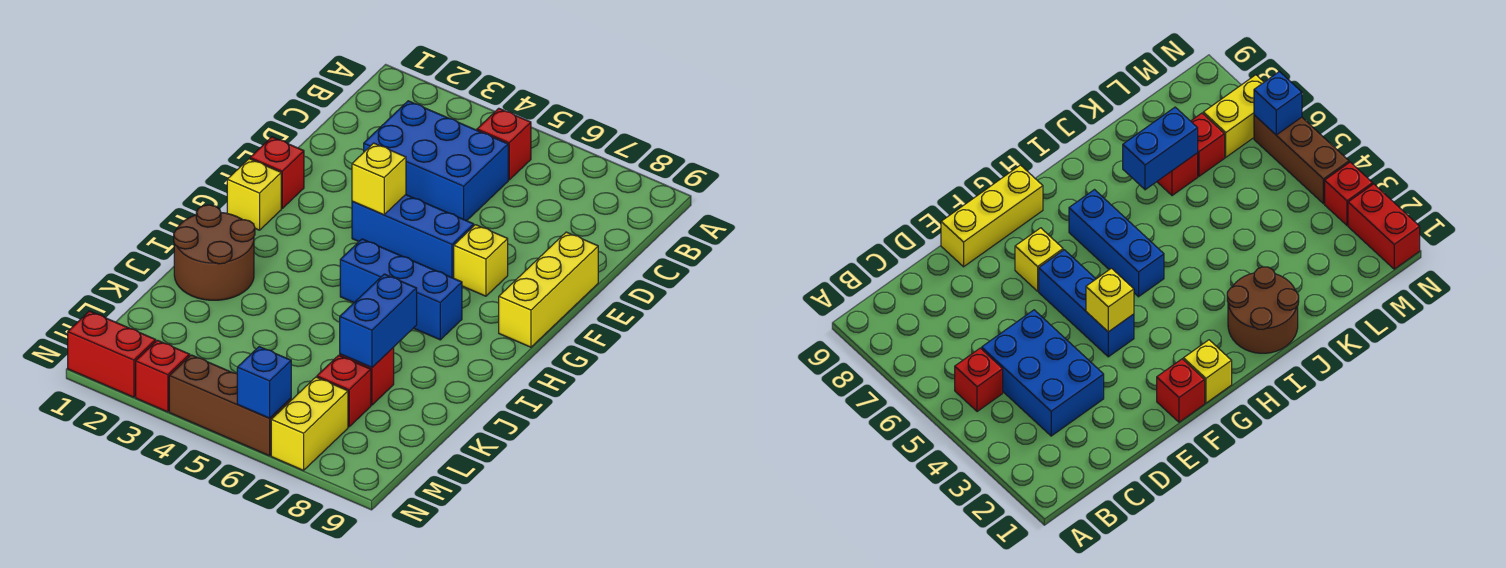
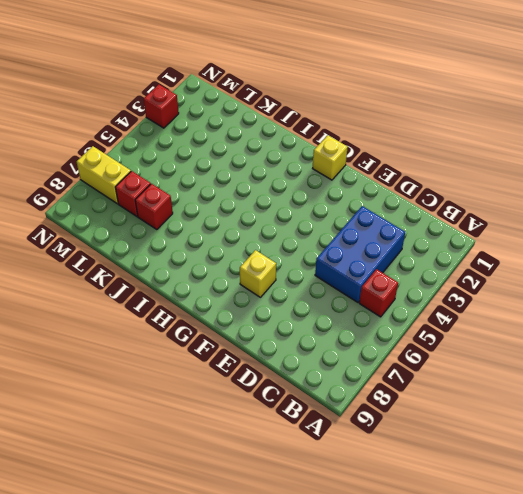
none -> yellow brick E9:G9 level 1
none -> red brick F1 level 1
none -> blue brick F4:F6 level 1

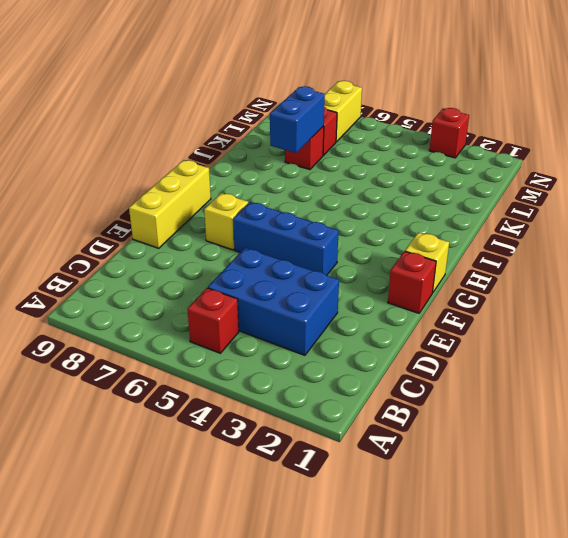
none -> blue brick H5:H7 level 1
none -> brown round brick I1:J2 level 1
none -> red brick N1:N2 level 1

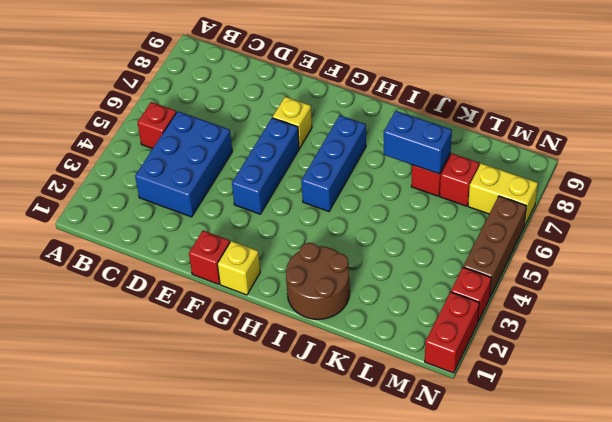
none -> yellow brick E9:G9 level 1
none -> yellow brick F4 level 2
none -> blue brick N6 level 2

